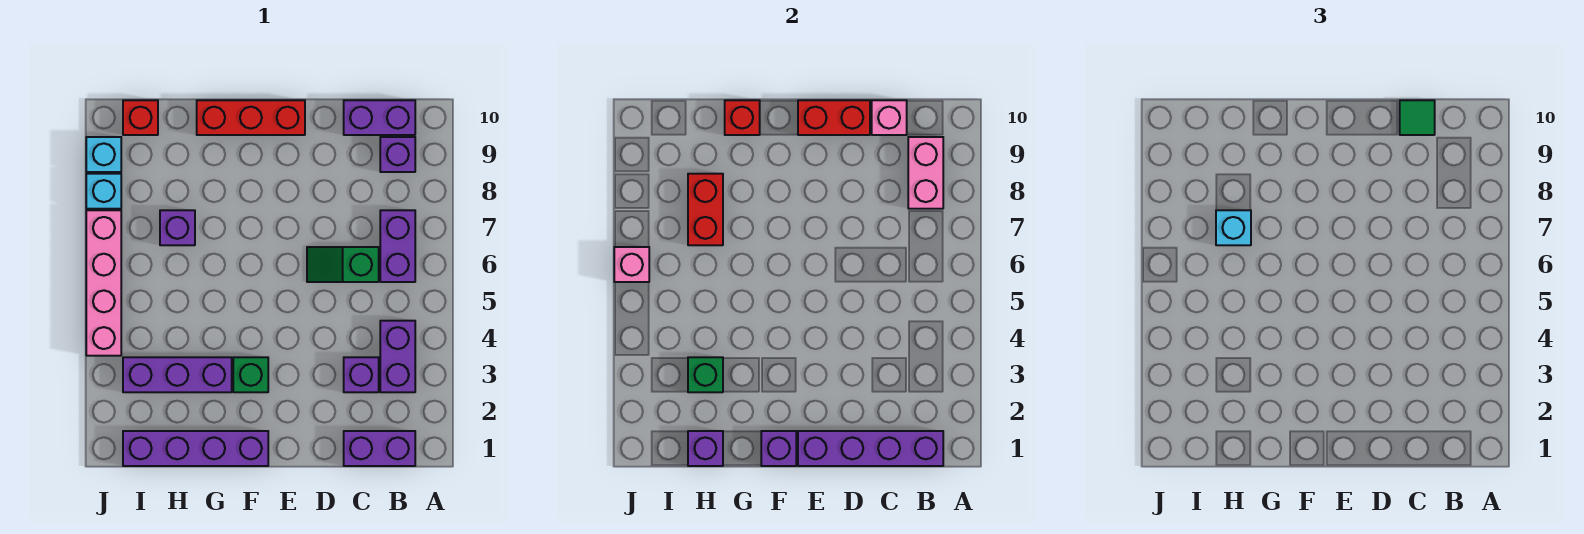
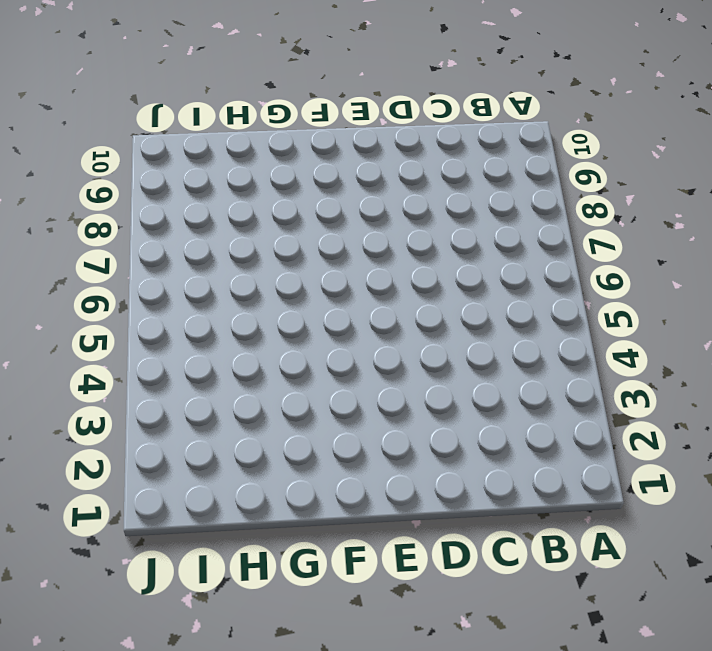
none -> purple brick B1:C1 level 1
none -> purple brick B3:B4 level 1
none -> purple brick B6:B7 level 1

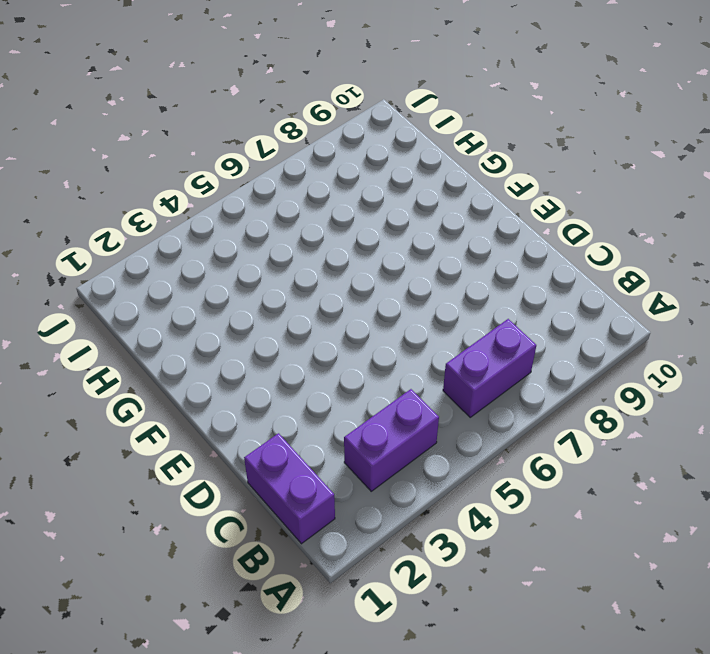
none -> purple brick B9 level 1
none -> purple brick B10:C10 level 1
none -> purple brick C3 level 1

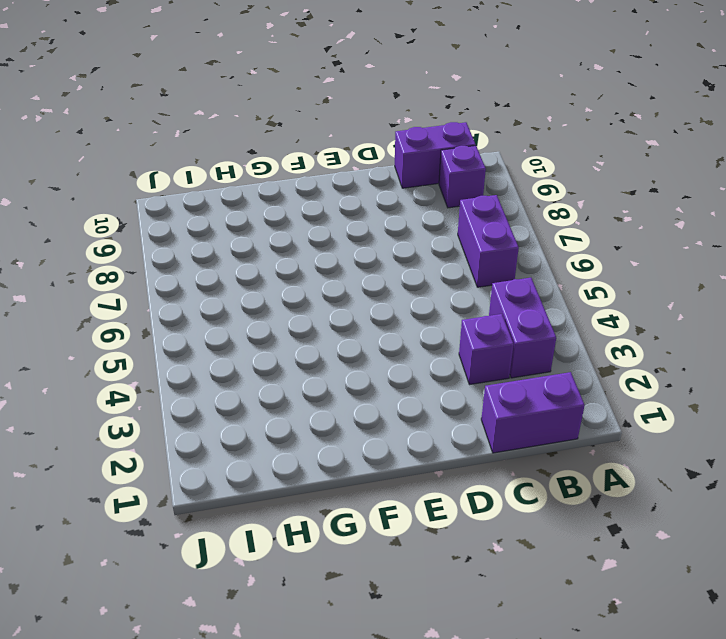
none -> green slope C6:D6 level 1 top C
none -> red brick E10:G10 level 1
none -> purple brick F1:I1 level 1

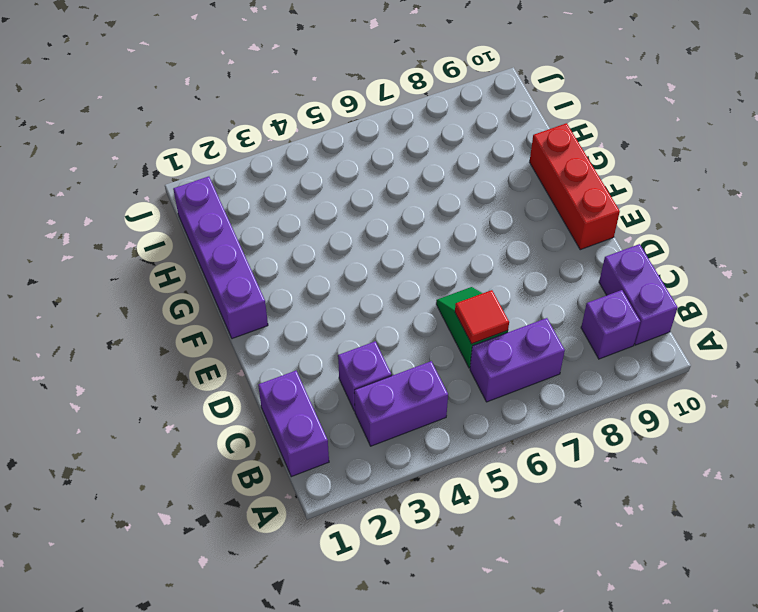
red tile C6 level 2 -> none
none -> green brick F3 level 1
none -> purple brick G3:I3 level 1
none -> purple brick H7 level 1

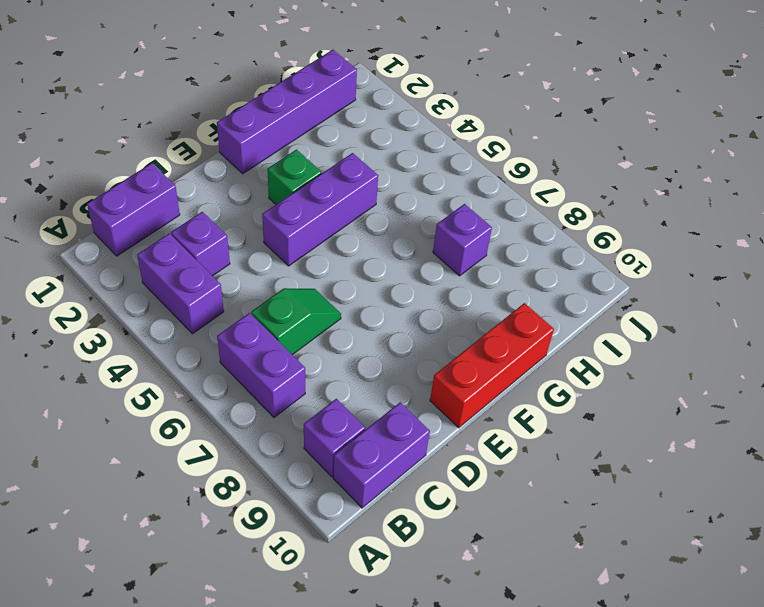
purple brick E4:G4 level 1 -> purple brick G3:I3 level 1
none -> red brick I10 level 1
none -> pink brick J4:J7 level 1
none -> cyan brick J8 level 1

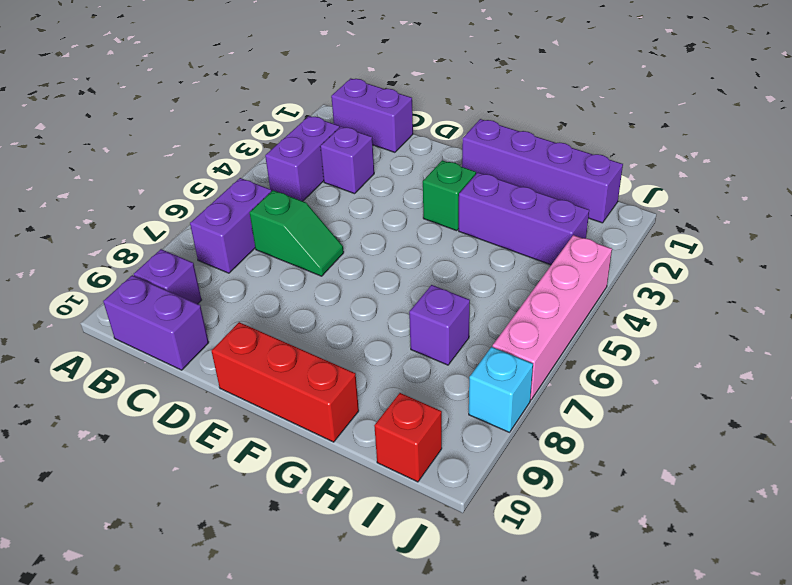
none -> cyan brick J9 level 1
none -> purple brick B1:E1 level 2
none -> pink brick B8:B9 level 2

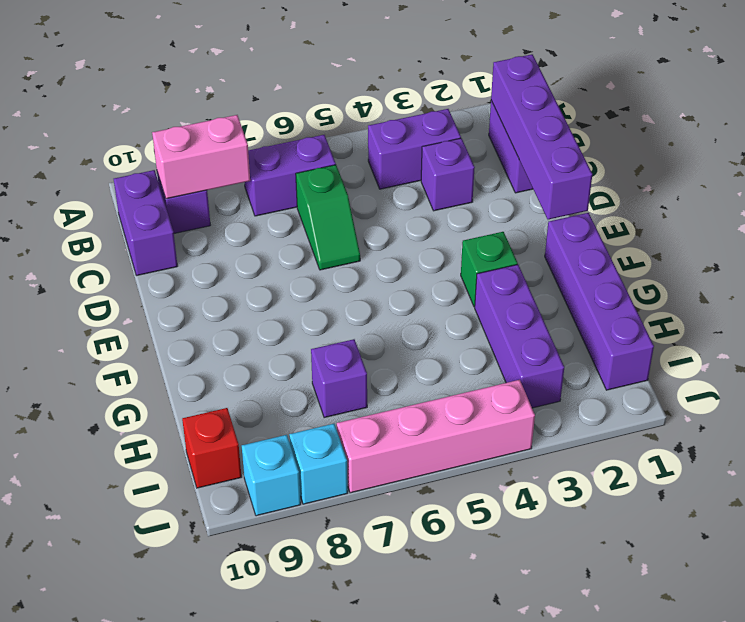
none -> red brick E10:G10 level 1
none -> pink brick C10 level 2
none -> red brick D10:E10 level 2

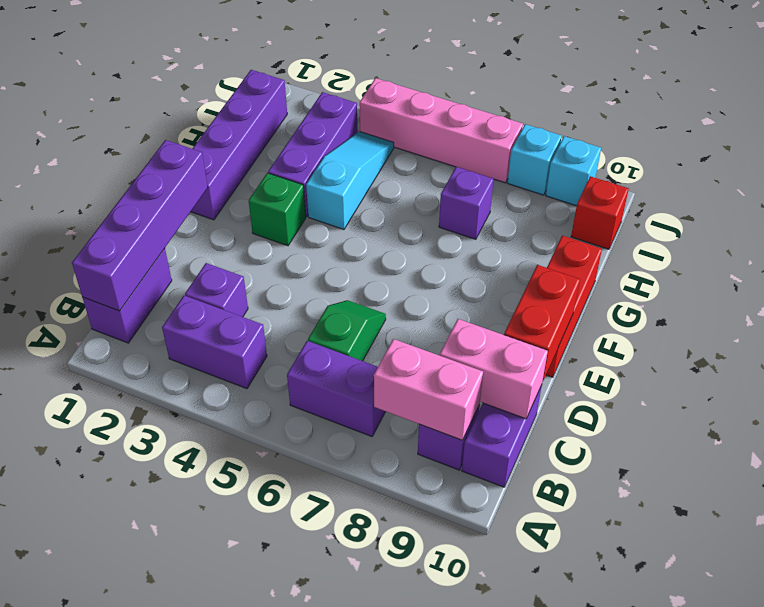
pink brick C9:C10 level 2 -> pink brick C10 level 2
cyan slope G4:I4 level 1 top G -> none
none -> purple brick F1 level 2
none -> red brick G10 level 2
none -> purple brick H1 level 2

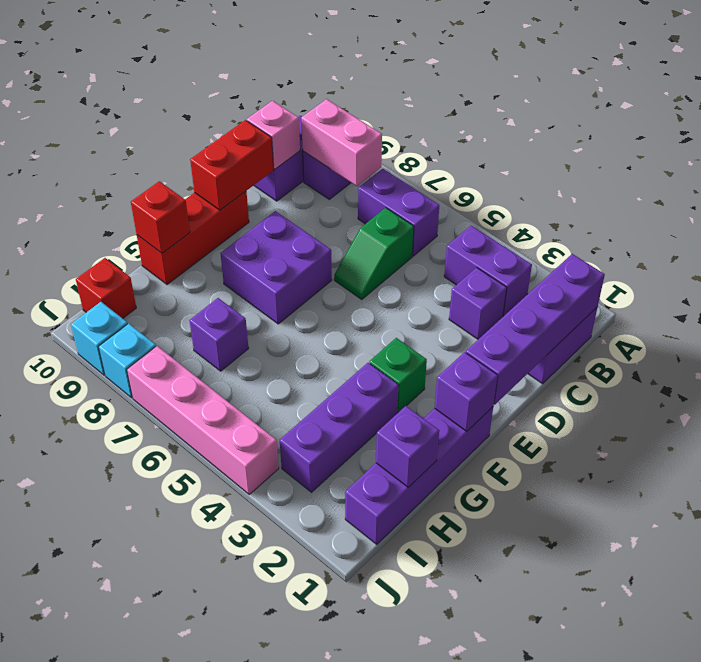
purple brick E7:F8 level 1 -> none
none -> green brick H3 level 2
none -> red brick H7:H8 level 2
none -> pink brick J6 level 2

